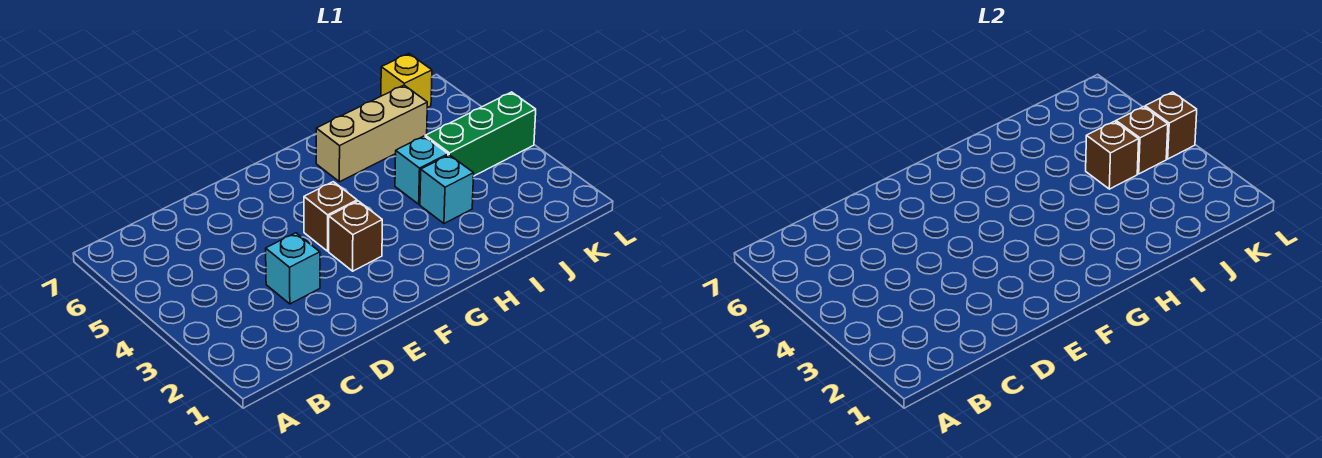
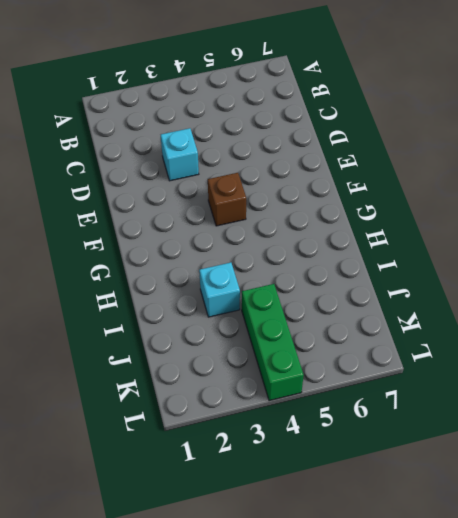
none -> brown brick F3 level 1
none -> tan brick H6:J6 level 1

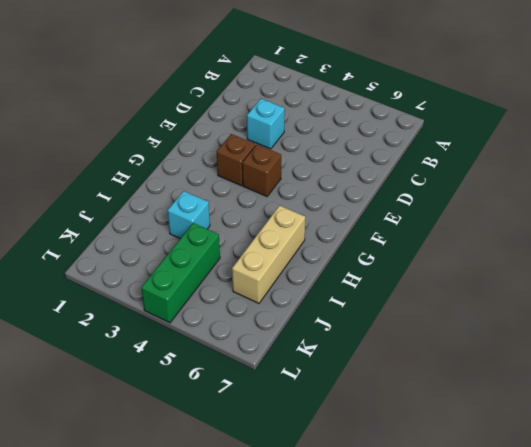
none -> cyan brick I4 level 1
none -> yellow brick K7 level 1

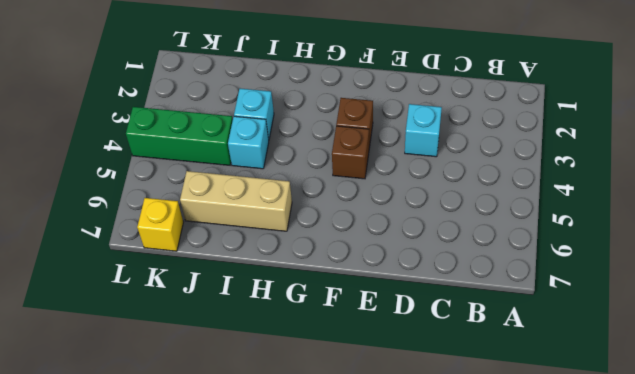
none -> brown brick J4 level 2
none -> brown brick K4 level 2

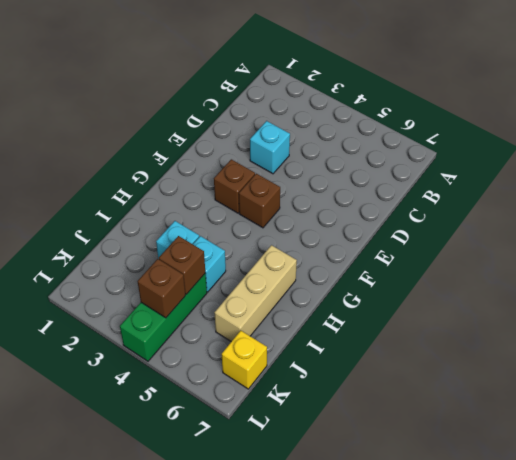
none -> brown brick L4 level 2

